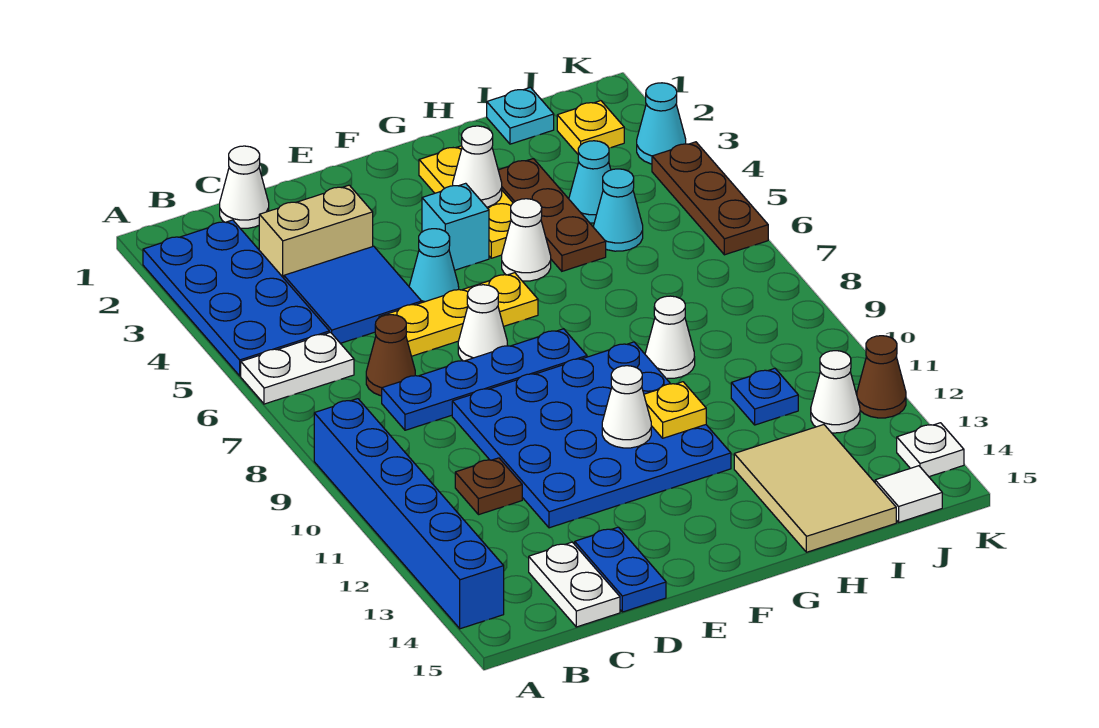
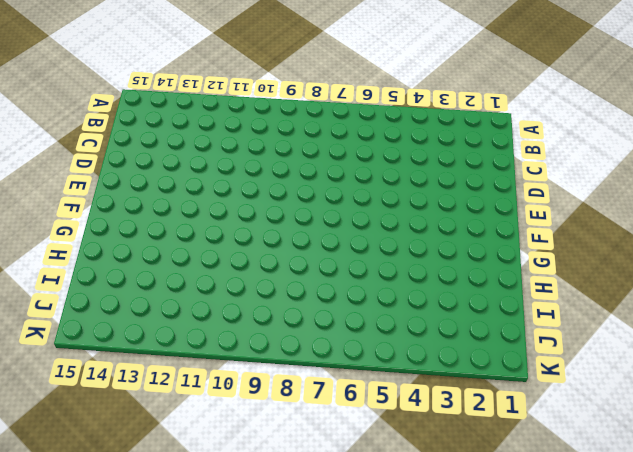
none -> blue plate A2:B5 level 1
none -> white plate A6:B6 level 1
none -> blue brick A9:A14 level 1
none -> white cone C1 level 1

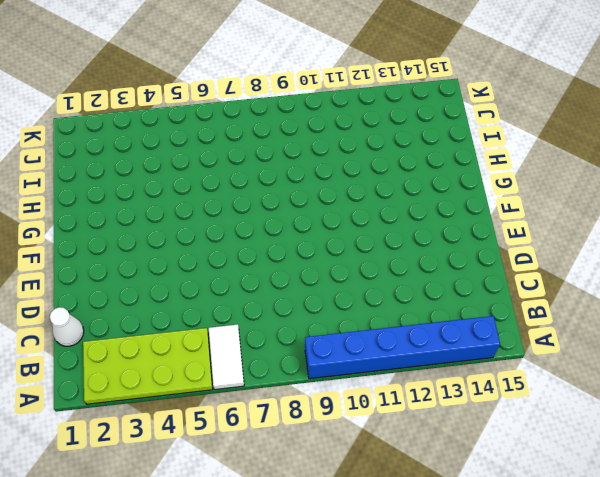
lime plate A2:B5 level 1 -> blue plate A2:B5 level 1
white tile A6:B6 level 1 -> white plate A6:B6 level 1
none -> tan brick C3:D3 level 1
none -> blue tile C4:D5 level 1
none -> brown cone C7 level 1
none -> blue plate C8:F8 level 1

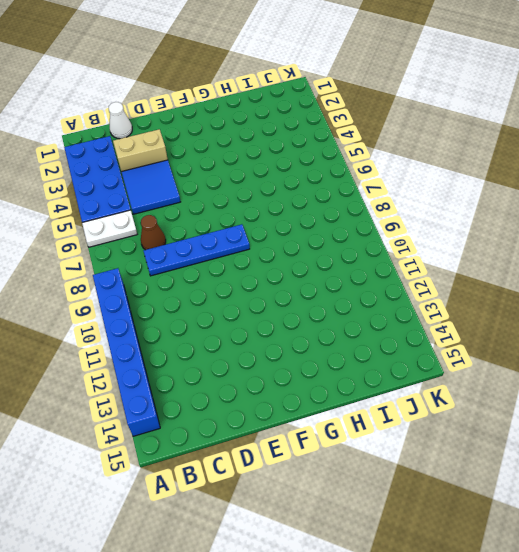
none -> brown plate C11 level 1
none -> white plate C14:C15 level 1
none -> yellow plate D6:F6 level 1
none -> blue plate D9:G12 level 1

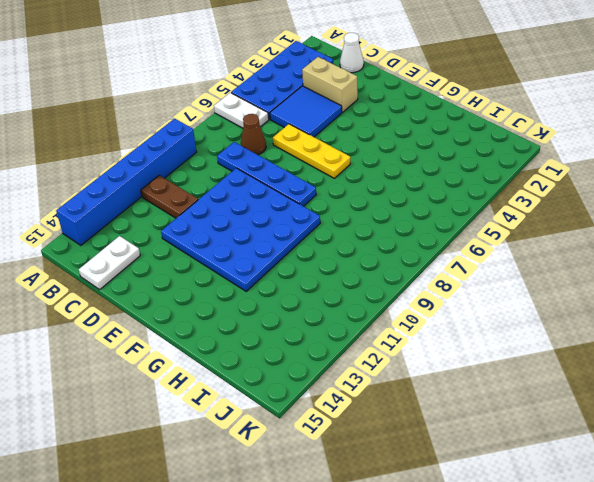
brown plate B11:C11 level 1 -> brown plate C11 level 1
none -> blue plate D14:D15 level 1
none -> cyan cone E5 level 1
none -> white cone E7 level 1
none -> cyan brick F4 level 1

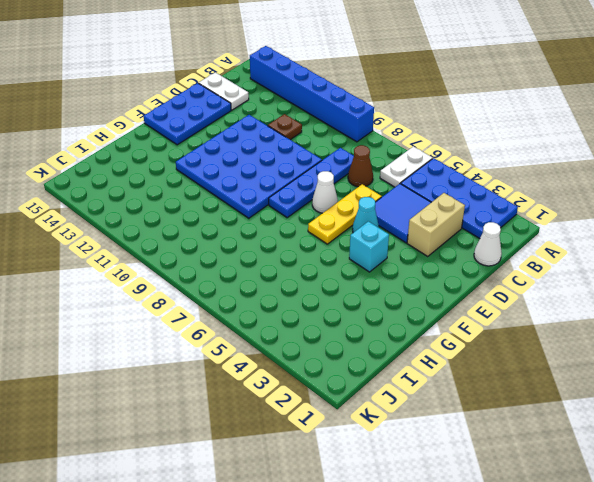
blue plate D14:F15 level 1 -> blue plate D14:D15 level 1
none -> yellow plate G2:G4 level 1
none -> white cone G5 level 1
none -> brown plate H3:H5 level 1
none -> white cone H9 level 1

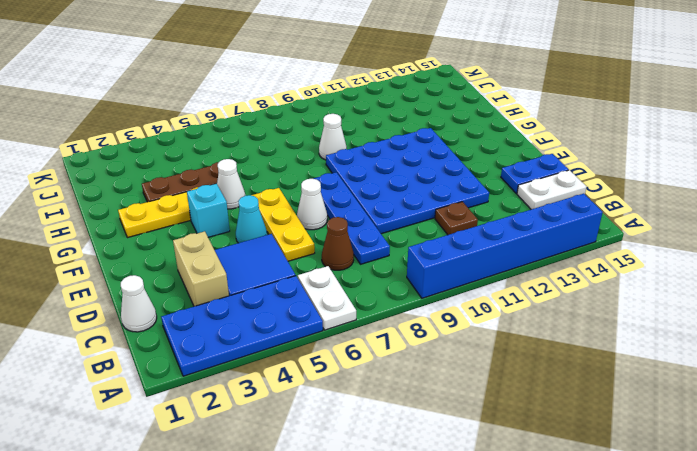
none -> tan tile H13:I15 level 1
none -> cyan plate I1 level 1
none -> cyan cone I4 level 1
none -> cyan cone I5 level 1

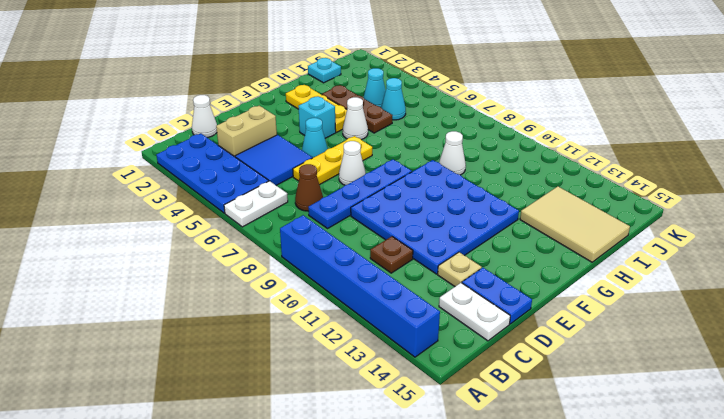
tan plate D13 level 1 -> none
none -> blue plate I11 level 1
none -> yellow plate J2 level 1
none -> white cone J12 level 1
none -> white tile J15 level 1

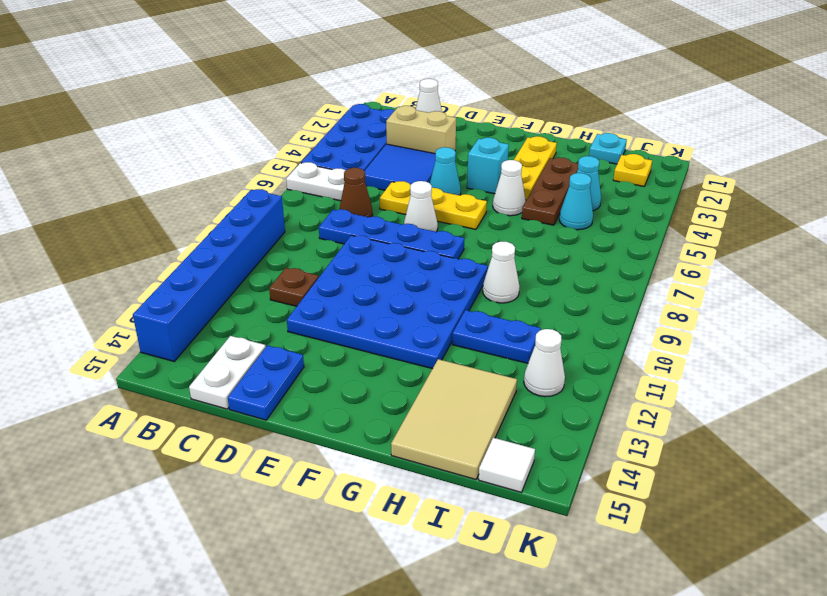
blue plate H11:I11 level 1 -> blue plate I11 level 1
none -> cyan cone K3 level 1
none -> brown plate K4:K6 level 1
none -> brown cone K12 level 1
none -> white plate K14 level 1

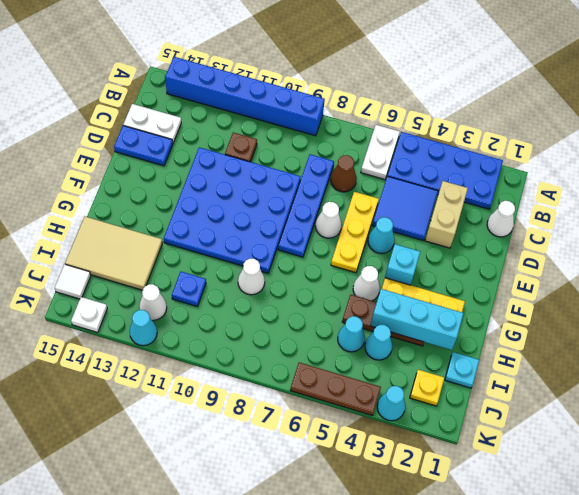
cyan brick H2:H4 level 2 -> none
cyan cone K12 level 1 -> brown cone K12 level 1
none -> white cone F11 level 2
none -> white cone G3 level 2
none -> yellow plate G11 level 2

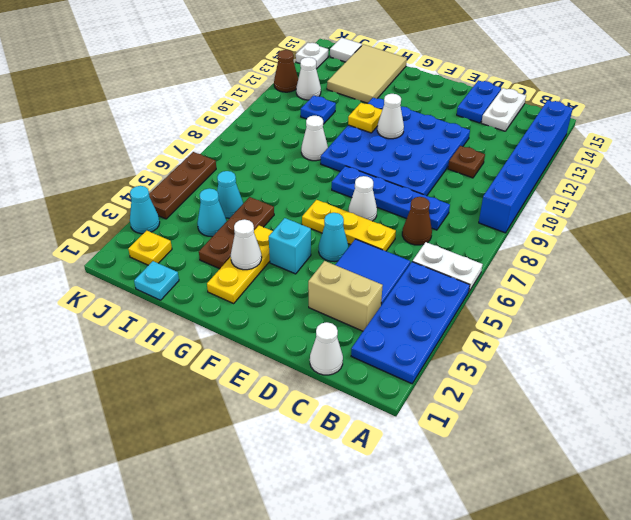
none -> white cone G5 level 1

